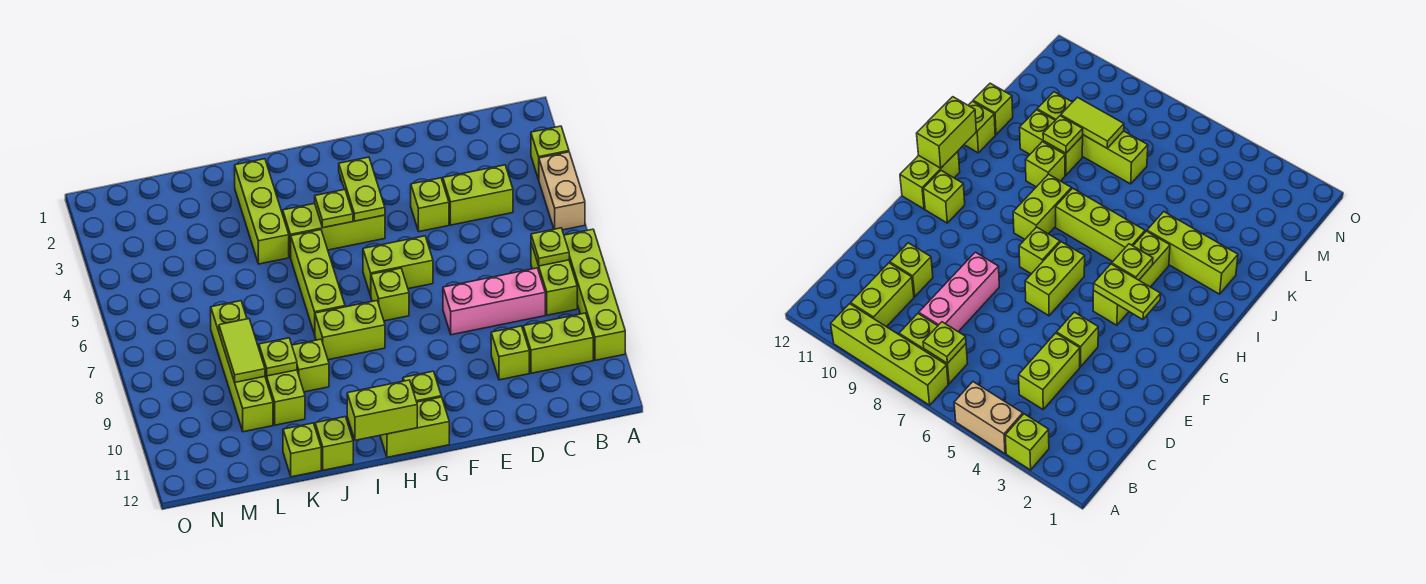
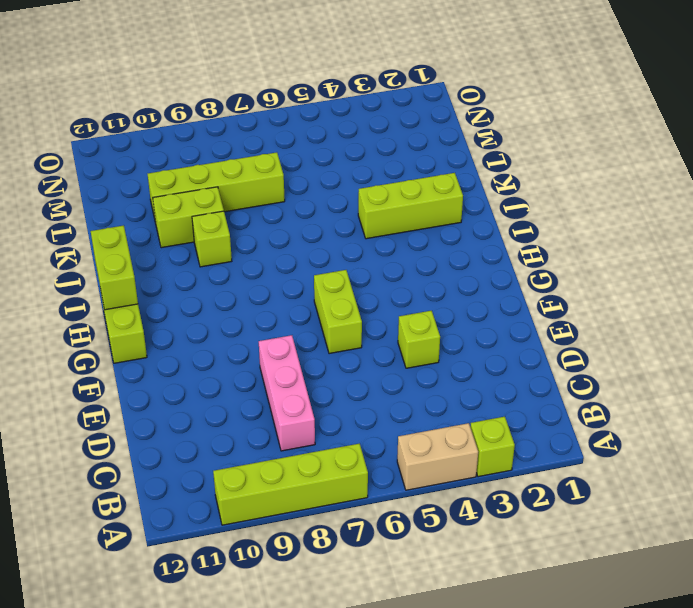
none -> lime brick B7:B8 level 1
none -> lime brick B10:C10 level 1
none -> lime brick C4:D4 level 1

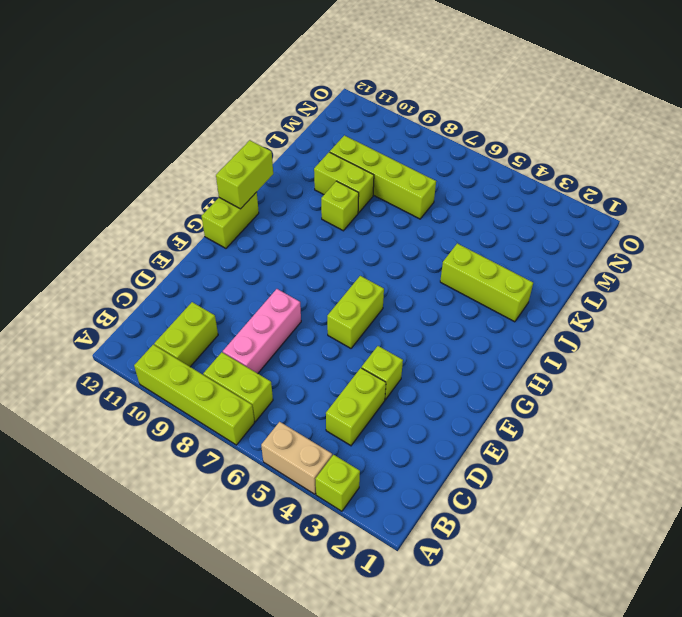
none -> lime brick D10 level 1
none -> lime brick G4:I4 level 1
none -> lime brick G7 level 1

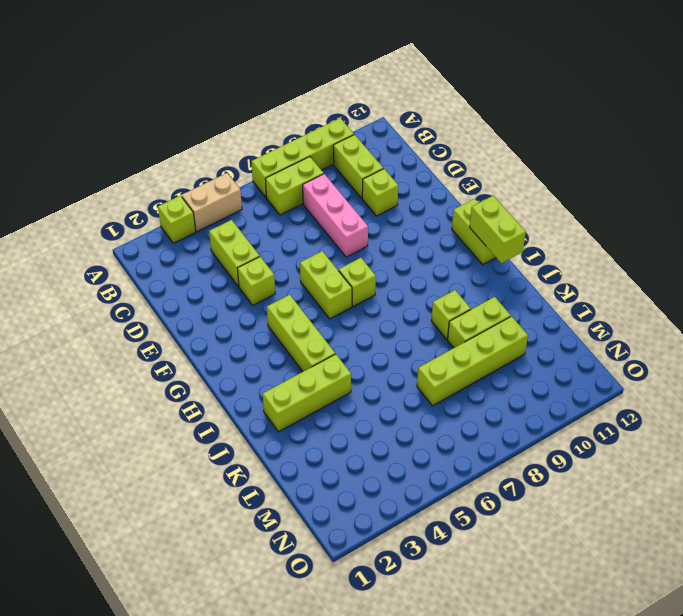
none -> lime brick G11 level 1
none -> lime brick H8:I8 level 1
none -> lime brick I5:I7 level 1

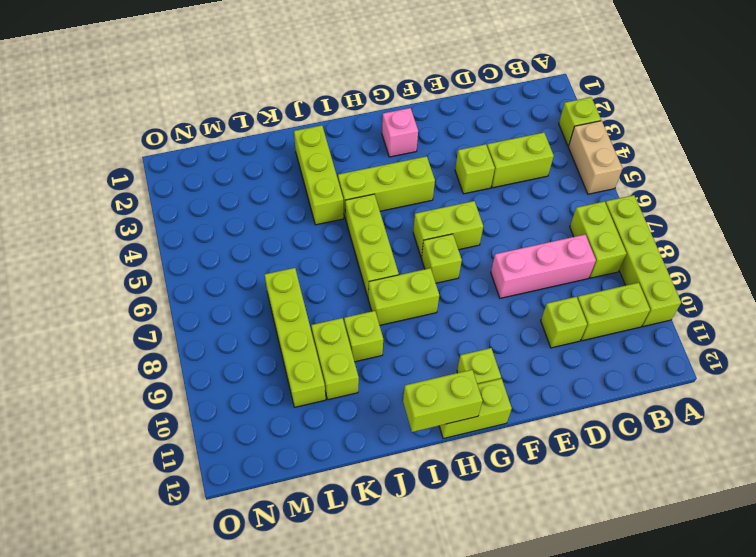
pink brick G2 level 1 -> none
none -> lime brick J12 level 1
none -> lime brick K12 level 1
none -> lime plate B7 level 2

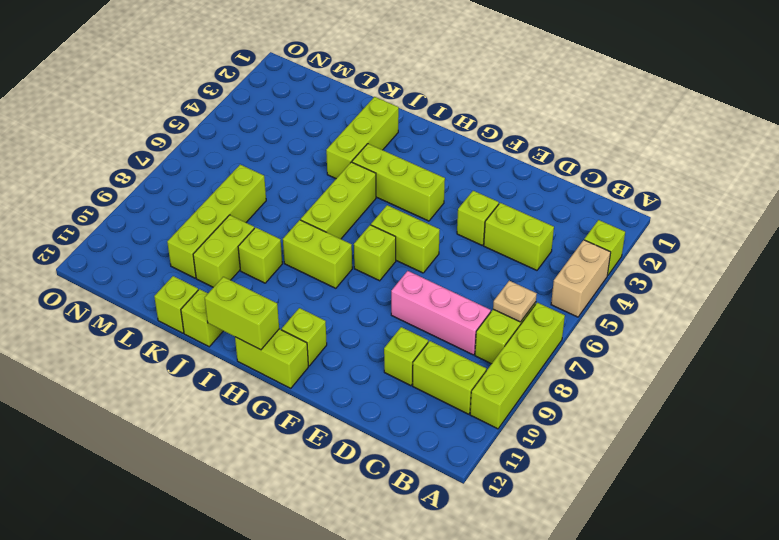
tan plate B7 level 2 -> lime plate B7 level 2
none -> lime plate G3:G4 level 2
none -> lime plate H4 level 2
none -> lime plate K9 level 2

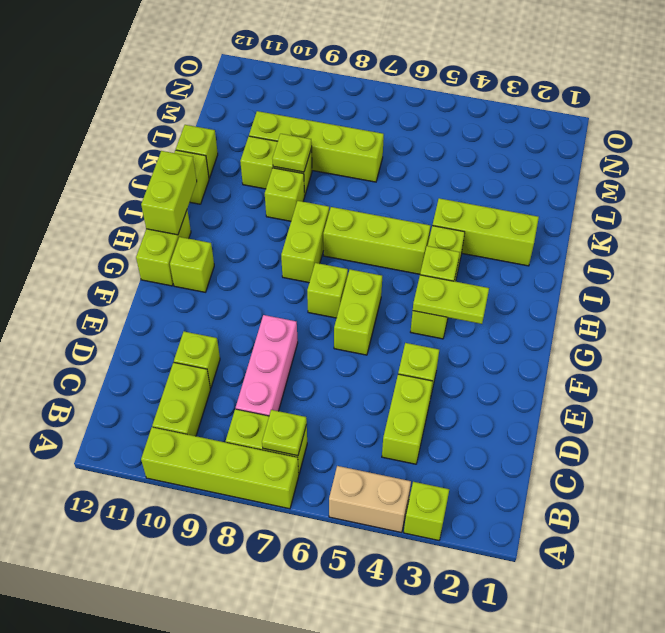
none -> lime tile L8:L9 level 2

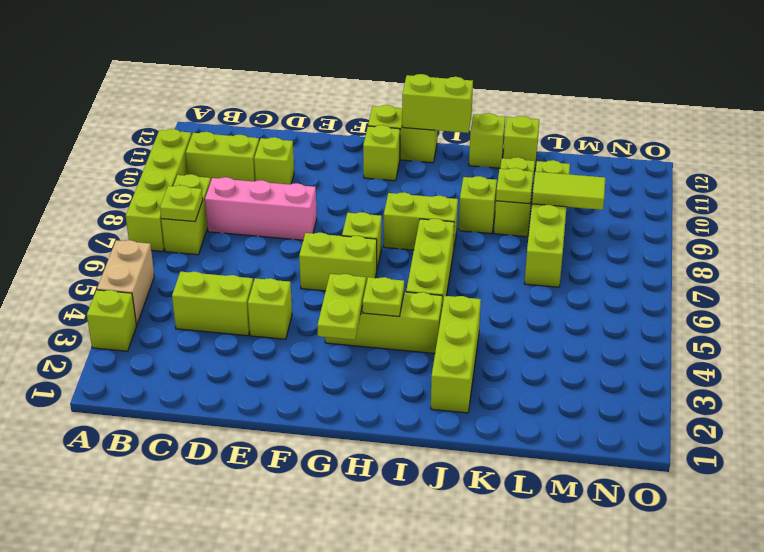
lime tile L9:M9 level 2 -> lime tile L8:L9 level 2

